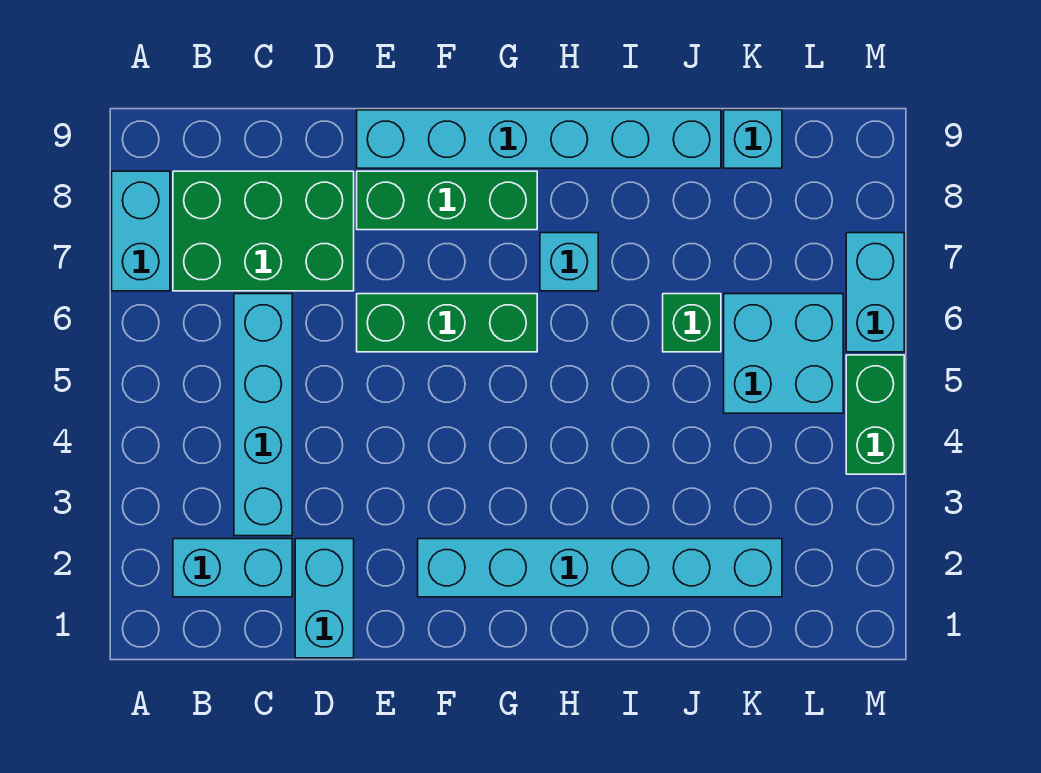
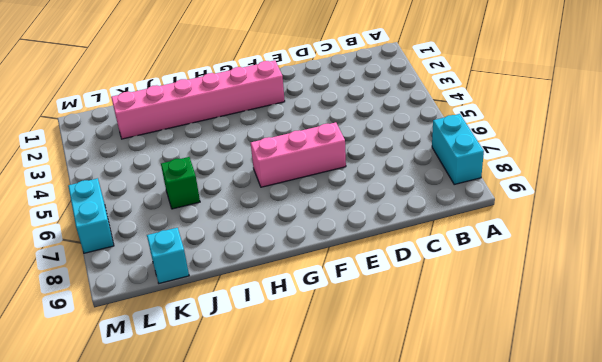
pink brick E6:G6 level 1 -> green brick E6:G6 level 1
pink brick F2:K2 level 1 -> cyan brick F2:K2 level 1
none -> cyan brick B2:C2 level 1
none -> green brick B7:D8 level 1
none -> cyan brick C3:C6 level 1

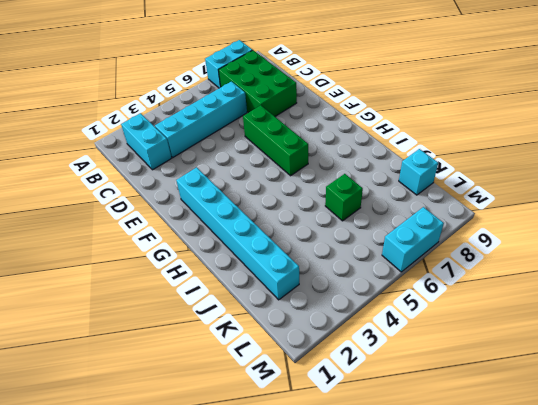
none -> cyan brick D1:D2 level 1
none -> green brick E8:G8 level 1
none -> cyan brick E9:J9 level 1

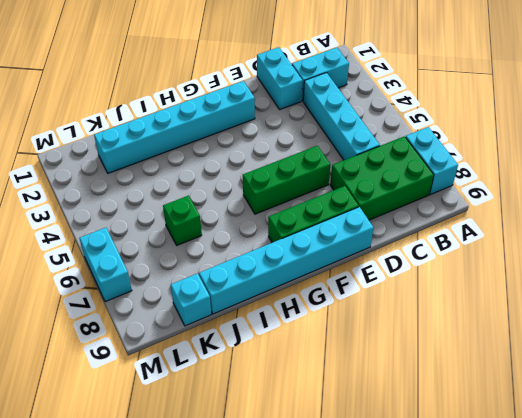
none -> cyan brick H7 level 1
none -> cyan brick K5:L6 level 1
none -> green brick M4:M5 level 1

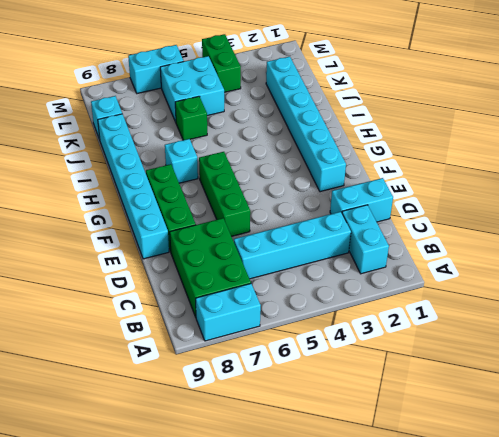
green brick L4:M4 level 1 -> green brick M4:M5 level 1

